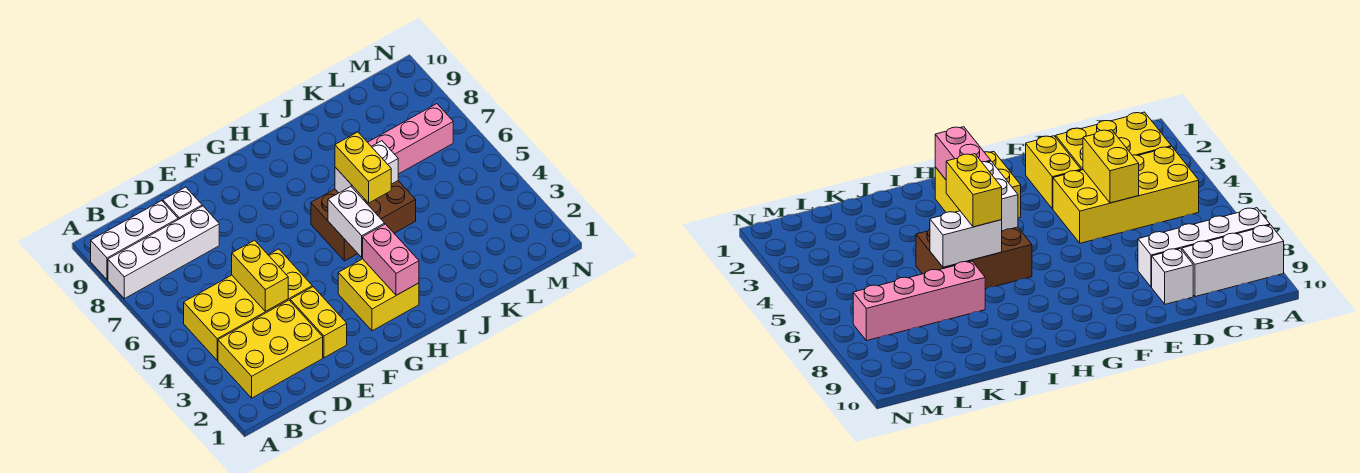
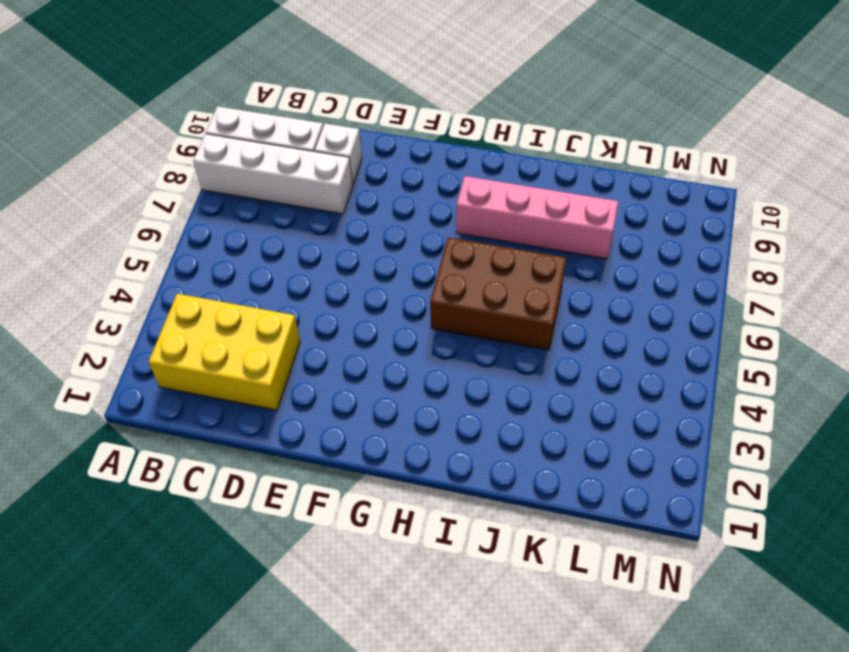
pink brick H8:K8 level 1 -> pink brick J7:M7 level 1
none -> yellow brick B4:E5 level 1
none -> yellow brick E2:E3 level 1
none -> yellow brick G2:H3 level 1

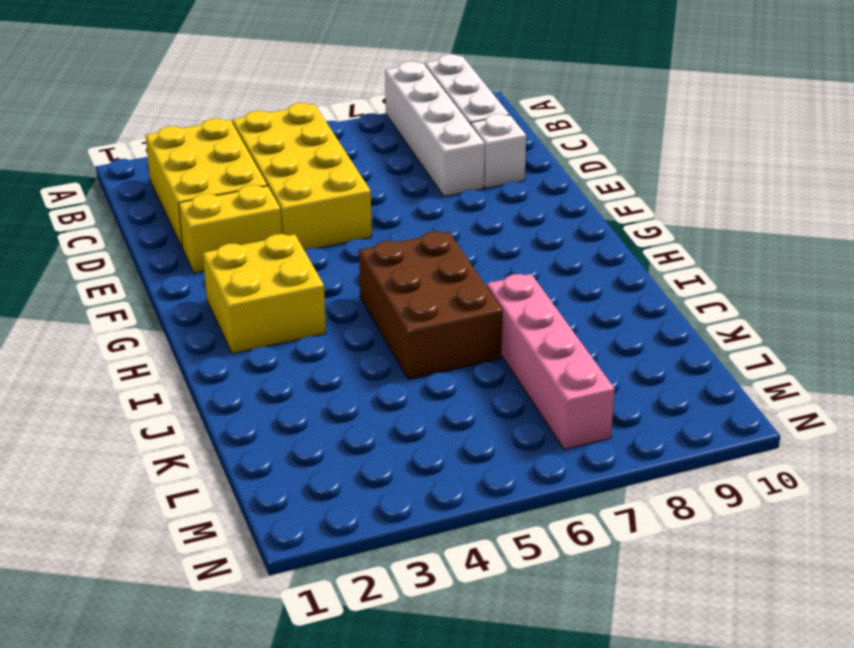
none -> yellow brick D4:D5 level 2
none -> pink brick H2:H3 level 2
none -> white brick H4:H5 level 2

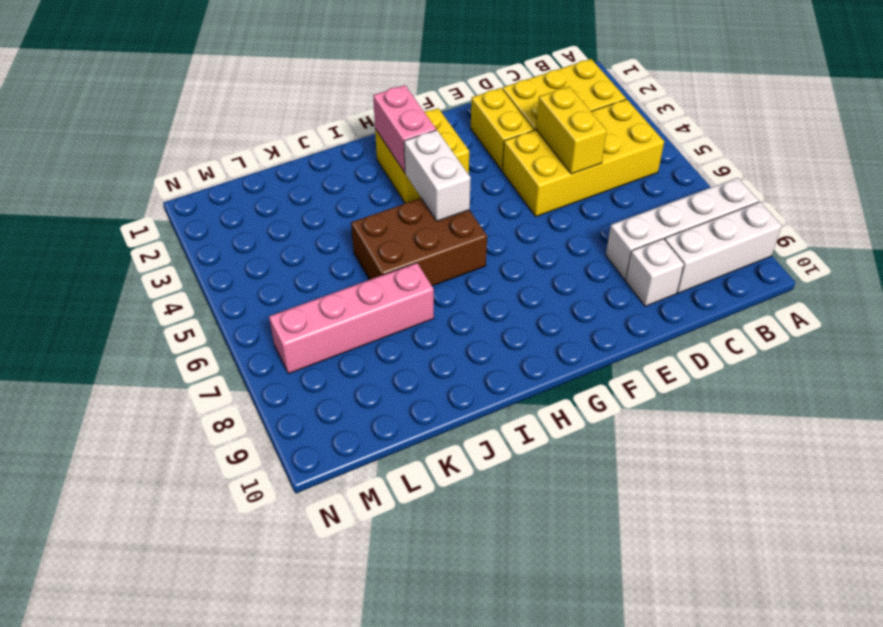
none -> white brick I6:J6 level 2
none -> yellow brick I5:I6 level 3

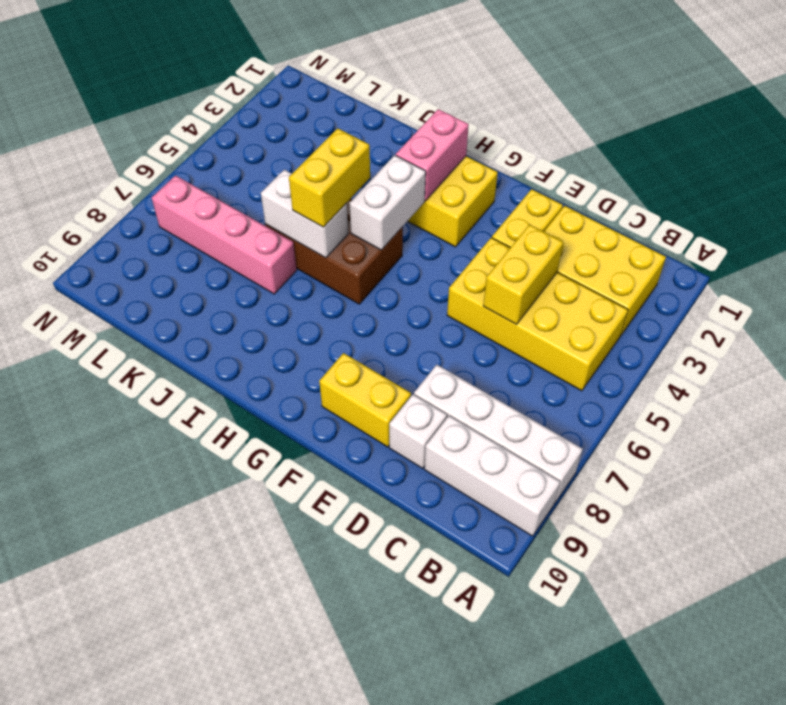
yellow brick E9:F9 level 1 -> none

